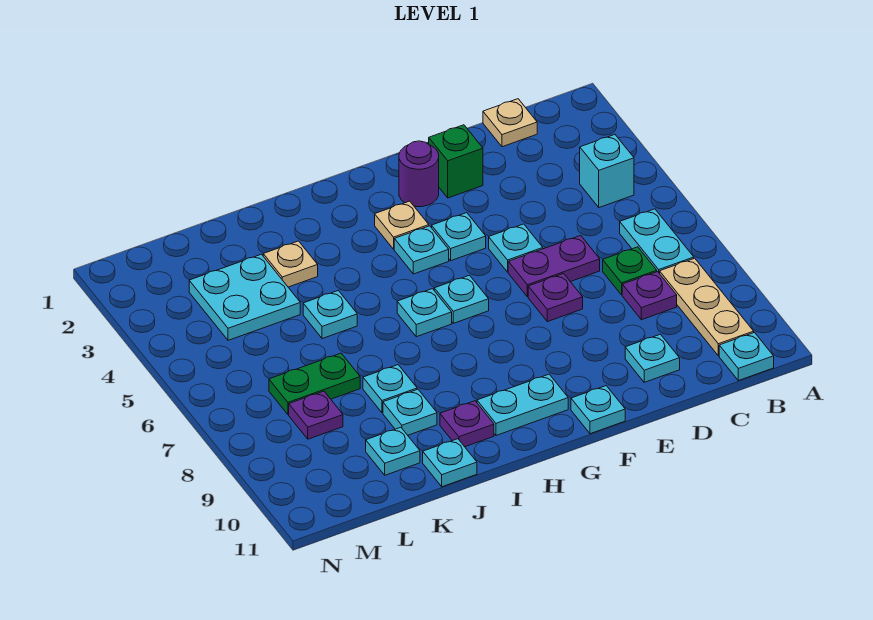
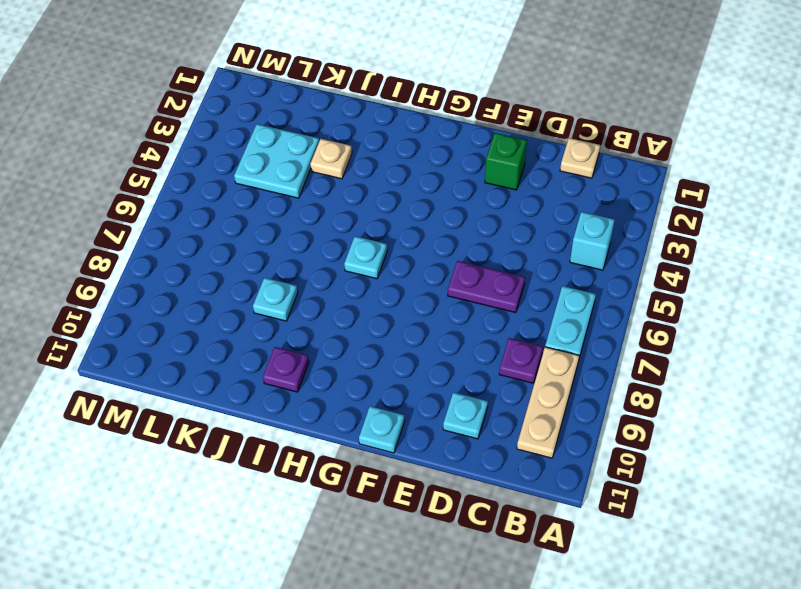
none -> cyan plate B11 level 1
none -> green plate C7 level 1
none -> cyan plate E5 level 1
none -> purple plate E7 level 1

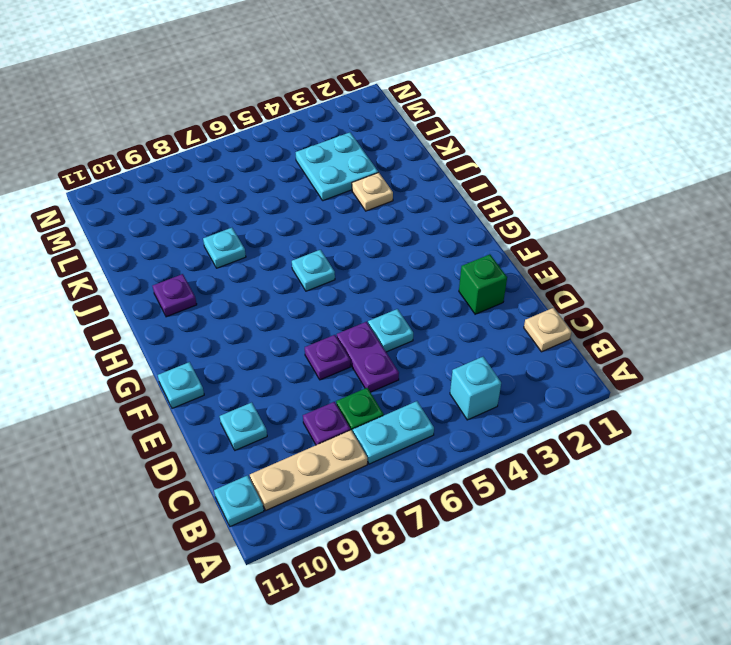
none -> purple round brick F2 level 1
none -> cyan plate F4 level 1
none -> tan plate G3 level 1
none -> cyan plate G4 level 1

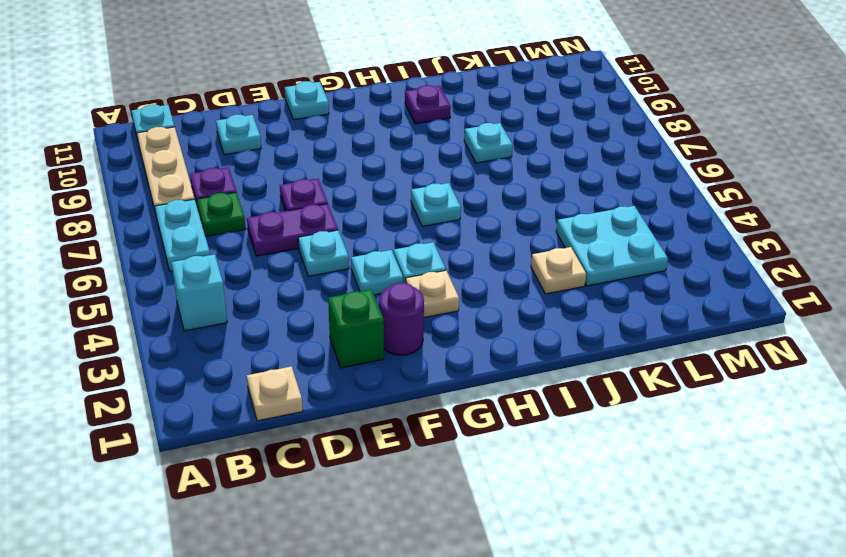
none -> cyan plate G6 level 1
none -> cyan plate G10:H10 level 1
none -> cyan plate J5 level 1
none -> cyan plate J9 level 1

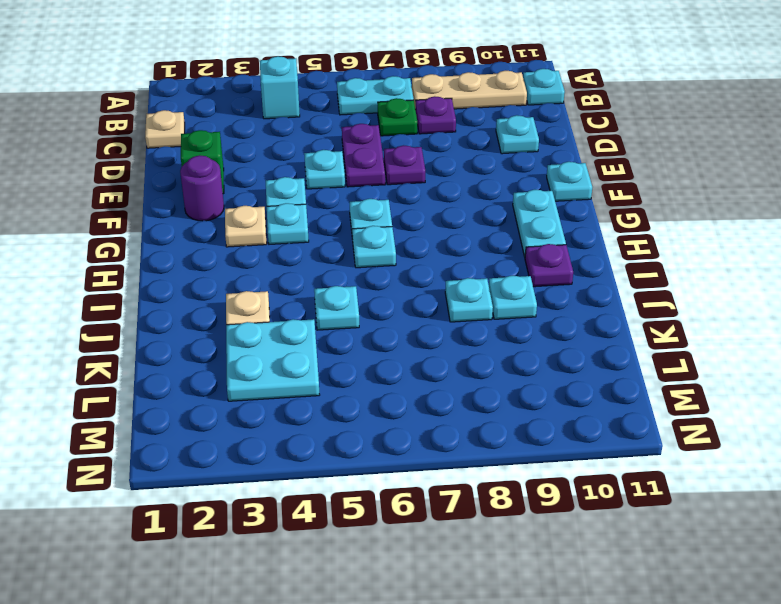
none -> cyan plate J11 level 1
none -> green plate K7:L7 level 1
none -> cyan plate K10 level 1
none -> purple plate L8 level 1

